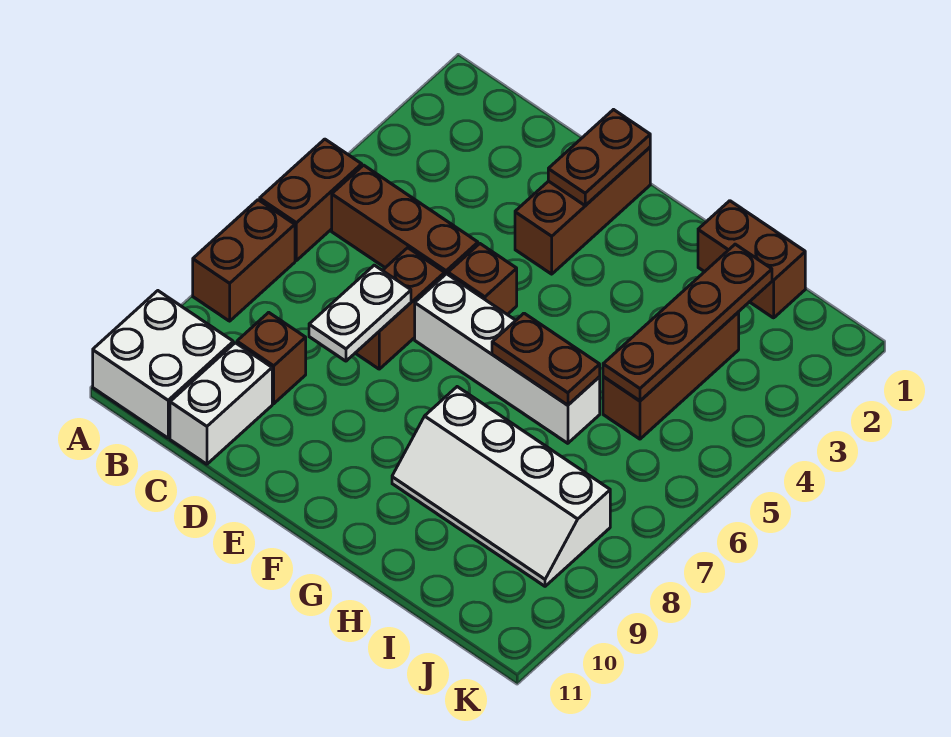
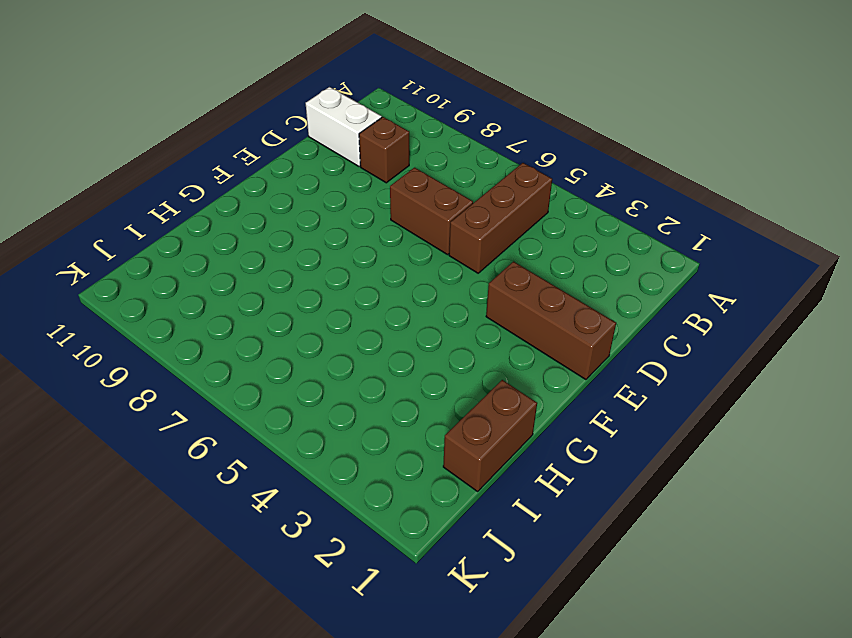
none -> brown brick A5:A6 level 1
none -> brown brick A7:A8 level 1
none -> white brick A10:B11 level 1

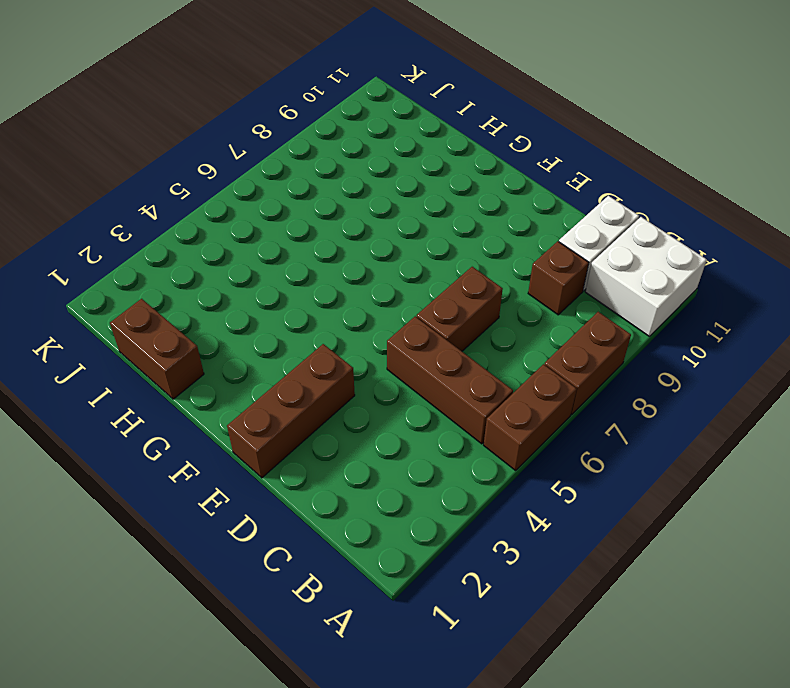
none -> brown brick E5 level 1
none -> white brick E6:H6 level 1
none -> white slope G8:J9 level 1 top 8

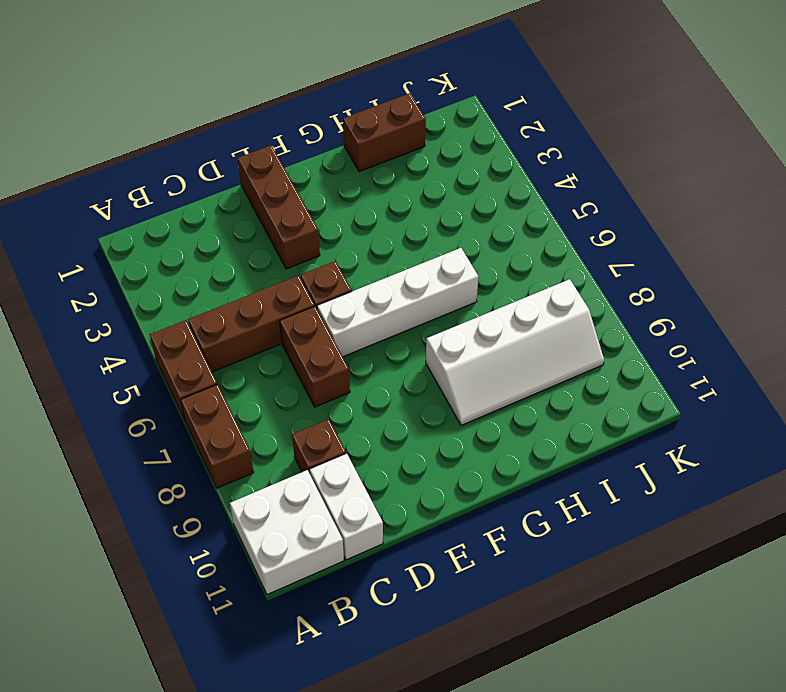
none -> brown brick I3:I5 level 1
none -> white plate D7:D8 level 2
none -> brown plate E1:E2 level 2

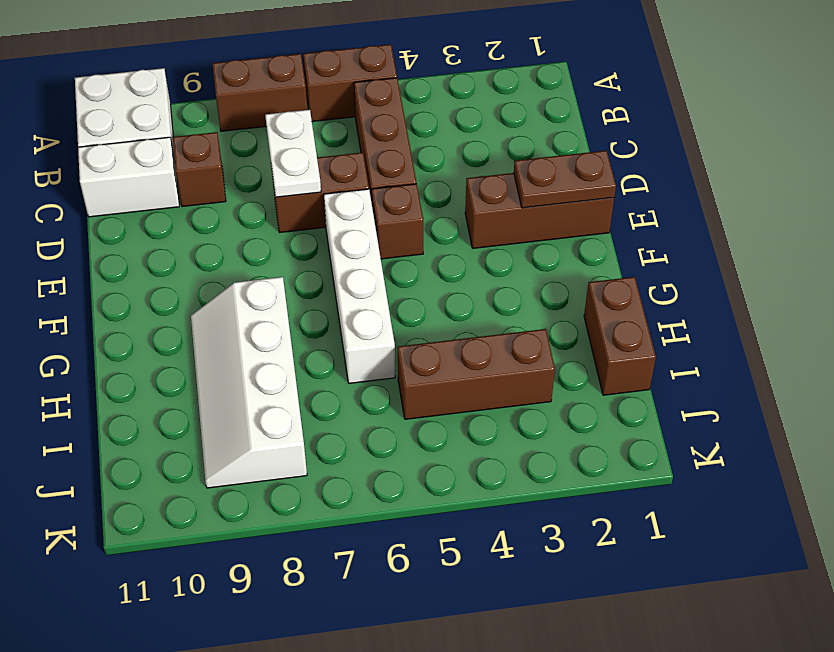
white plate C7:D7 level 2 -> white plate D7:D8 level 2
none -> brown plate G6:H6 level 2
none -> brown plate I2:I5 level 2

